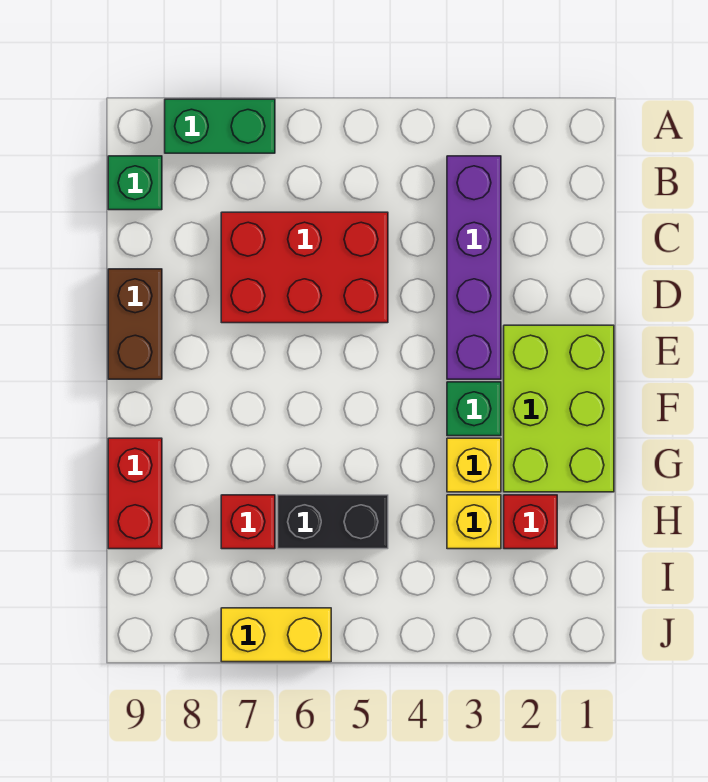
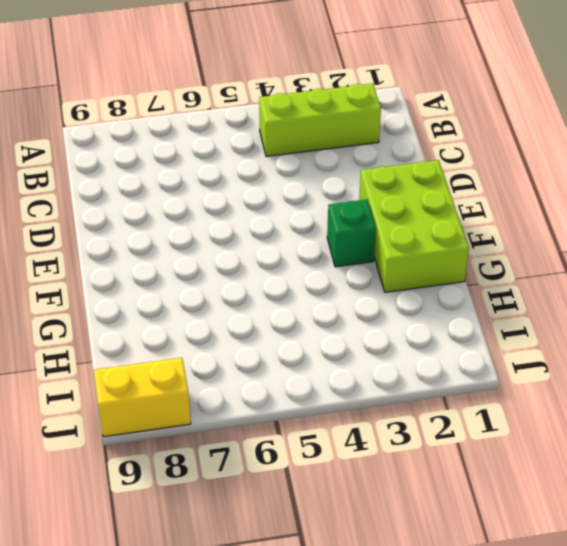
lime brick B2:B4 level 1 -> purple brick B3:E3 level 1
yellow brick J8:J9 level 1 -> yellow brick J6:J7 level 1
none -> green brick A7:A8 level 1
none -> green brick B9 level 1
none -> red brick C5:D7 level 1

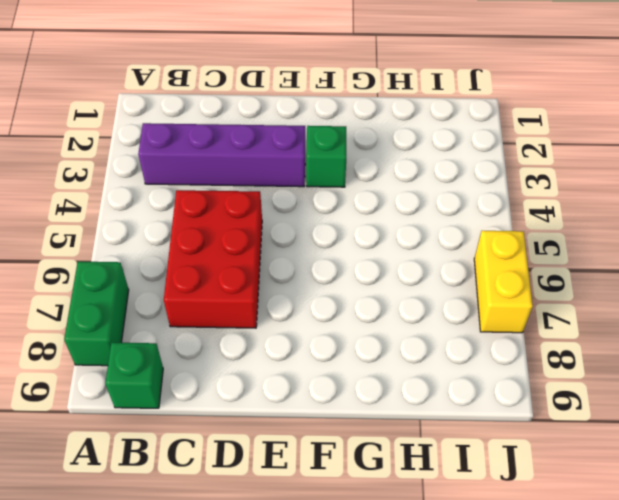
none -> brown brick D9:E9 level 1
none -> lime brick E1:G2 level 1
none -> yellow brick G3 level 1

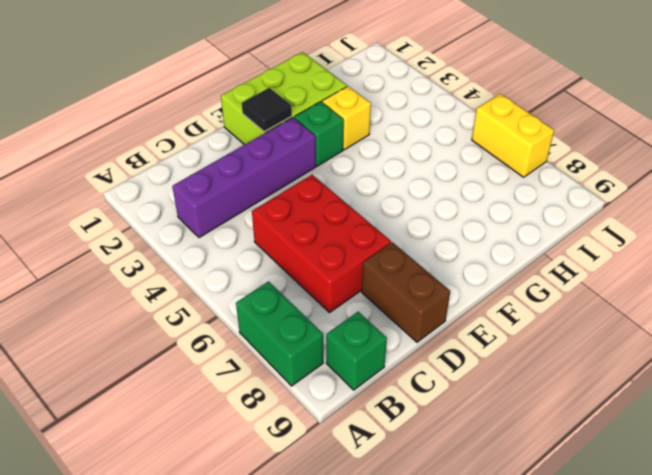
brown brick D8:D9 level 1 -> brown brick D9:E9 level 1
black tile E2 level 2 -> none
none -> red brick G9:H9 level 1
none -> red brick H2 level 1
none -> yellow brick H3 level 1

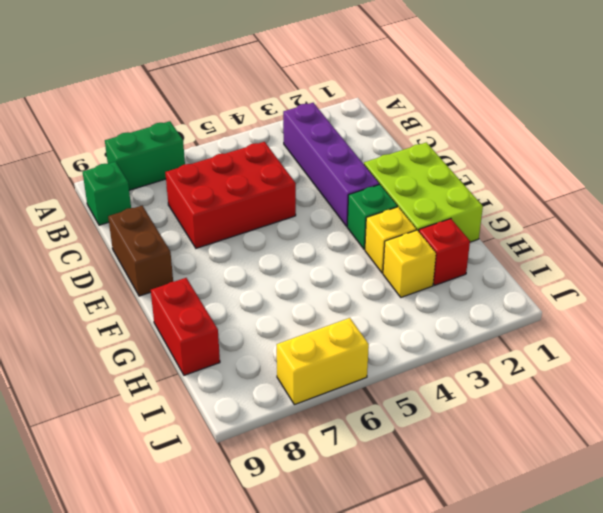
none -> black brick H5:H6 level 1
none -> red brick H7 level 1

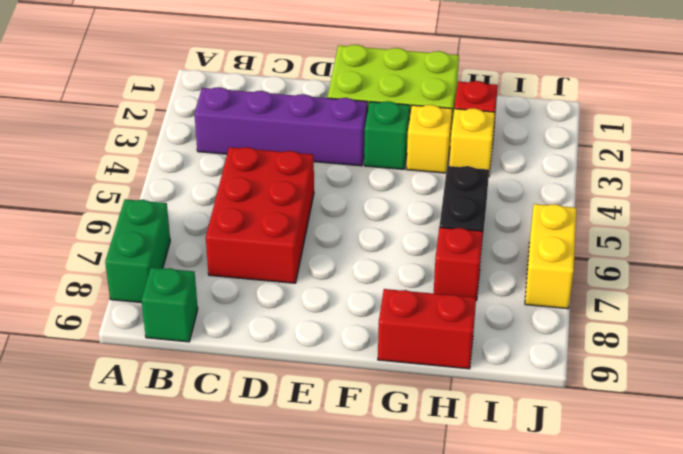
none -> brown brick D9:E9 level 1

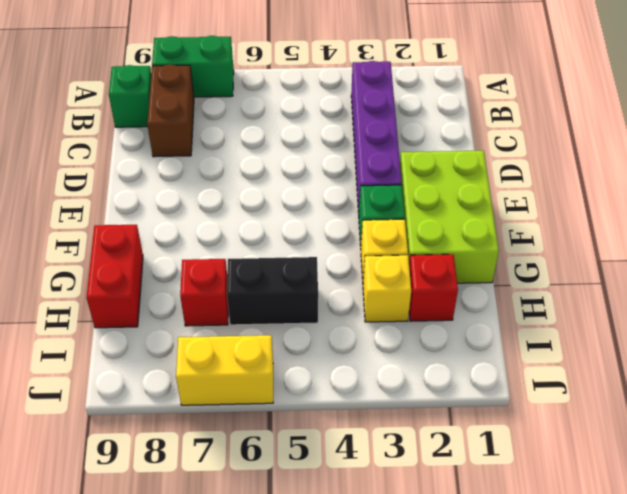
brown brick B8:C8 level 1 -> brown brick D9:E9 level 1
none -> red brick C5:D7 level 1

